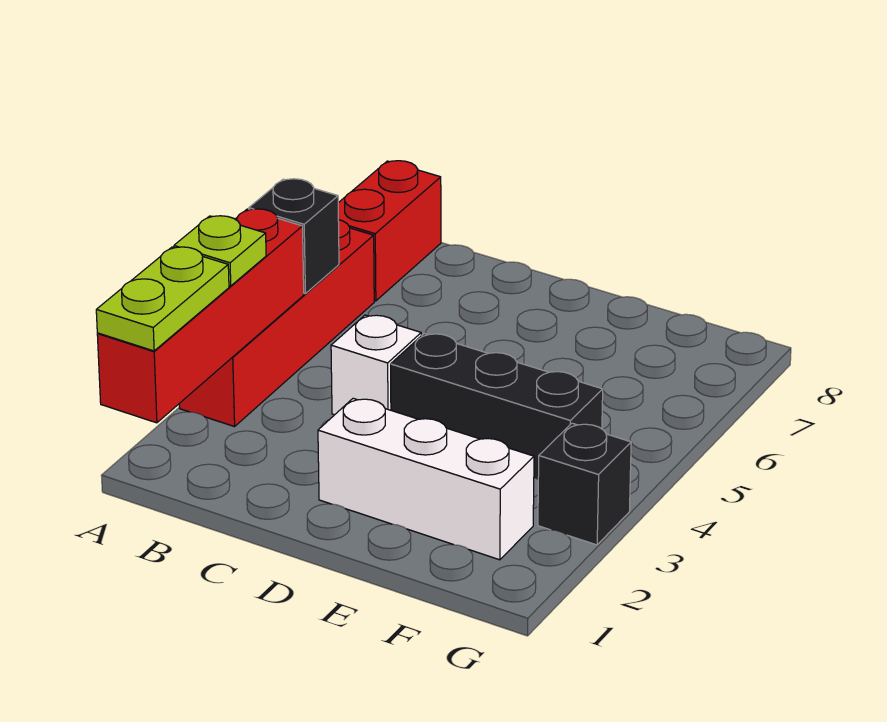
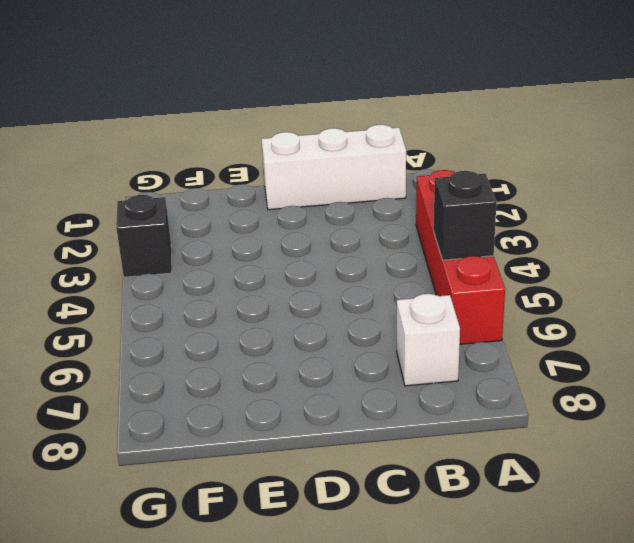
white brick B1:D1 level 1 -> white brick D2:F2 level 1
white brick B7 level 1 -> white brick C4 level 1
none -> red brick A7:A8 level 1
none -> black brick D4:F4 level 1

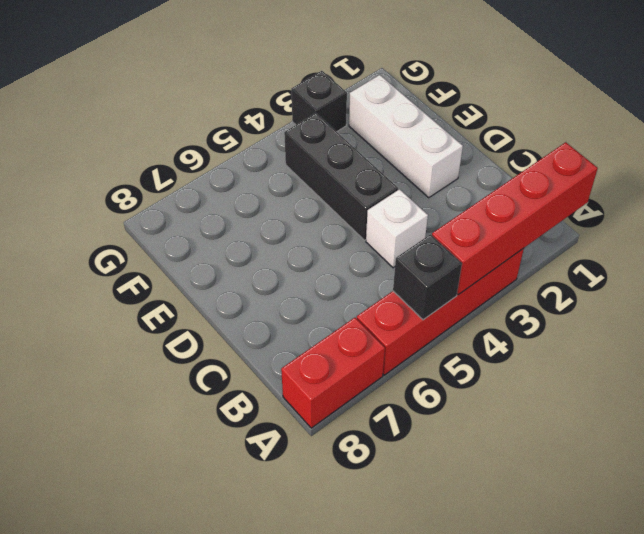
none -> lime plate A1:A2 level 3
none -> lime plate A3 level 3

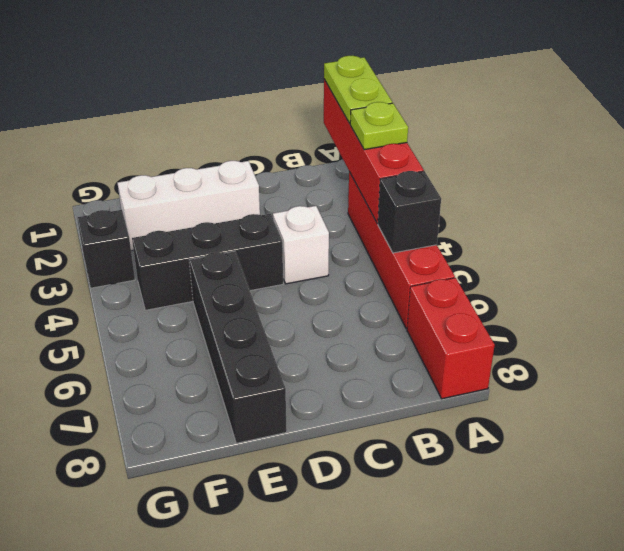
black brick E5:E8 level 1 -> none

